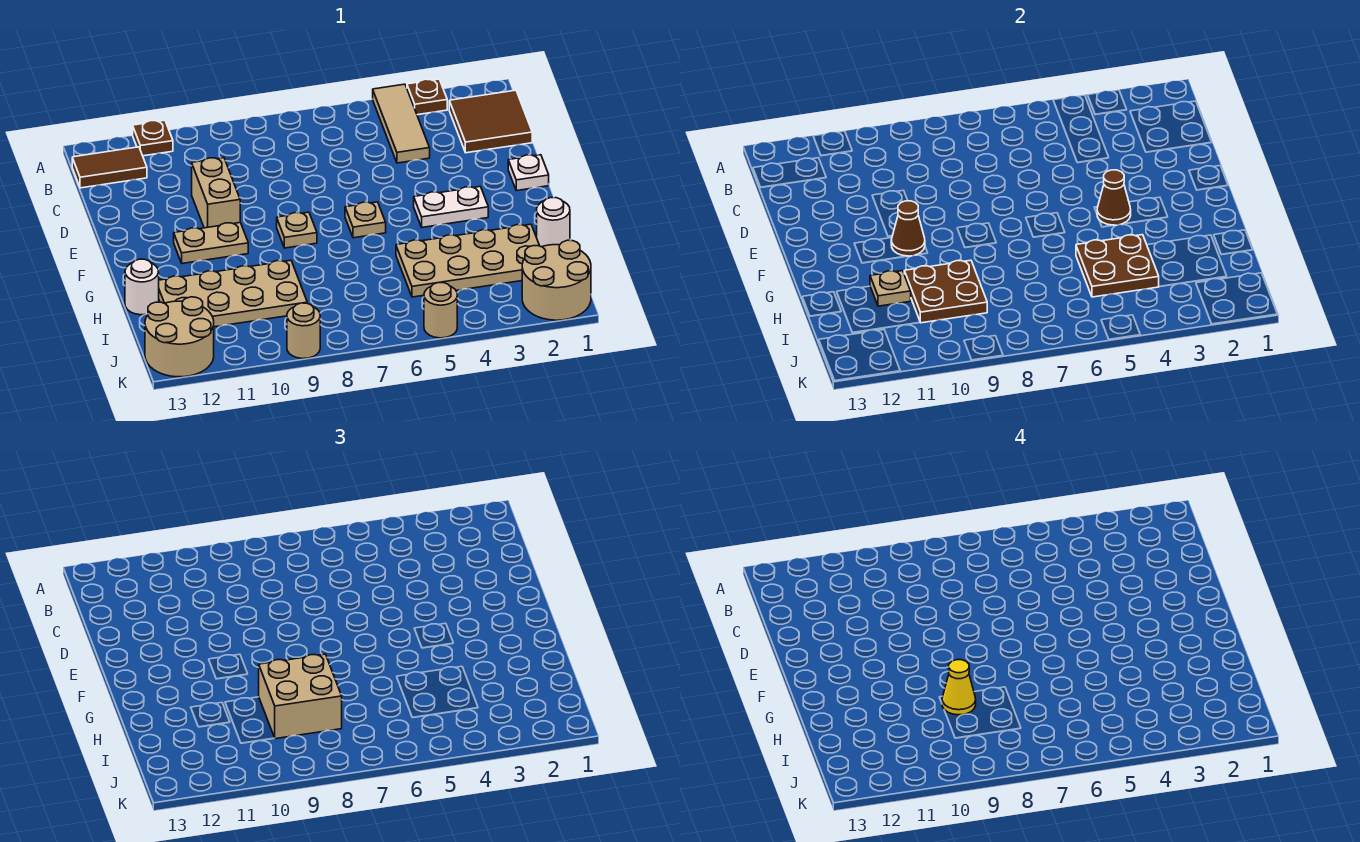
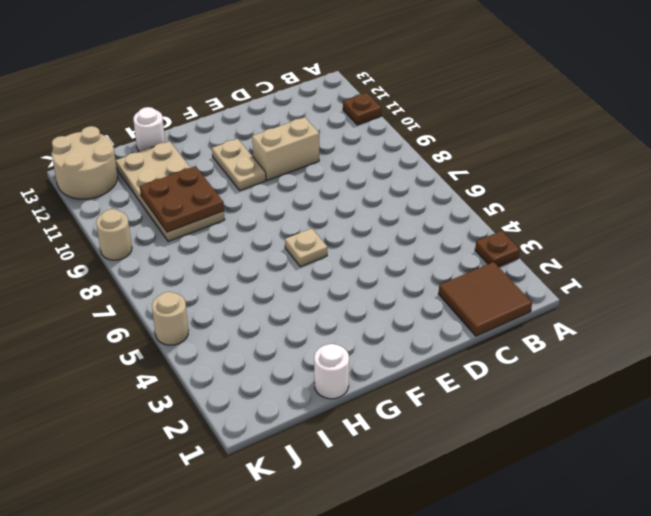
none -> tan tile A4:C4 level 1
none -> brown tile B12:B13 level 1
none -> white plate E1 level 1

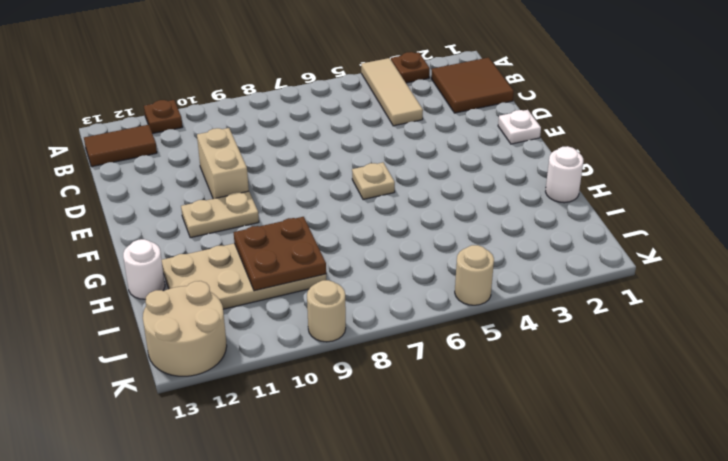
none -> white plate F3:F4 level 1
none -> tan plate F8 level 1
none -> tan plate H2:I5 level 1

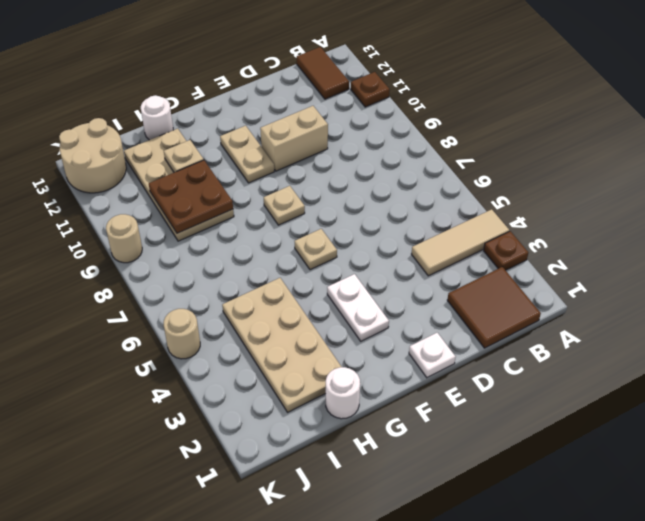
none -> tan round brick J1:K2 level 1
none -> brown cone F4 level 2
none -> brown cone F10 level 2

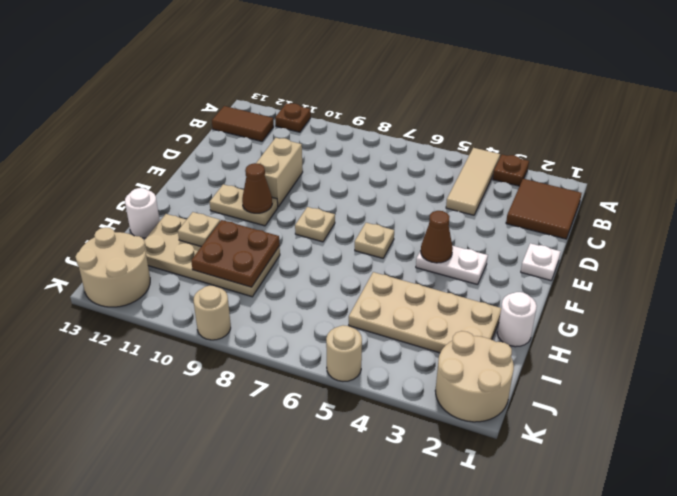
none -> brown plate H4:I5 level 2
none -> tan brick H8:I9 level 3
none -> yellow cone H9 level 4

